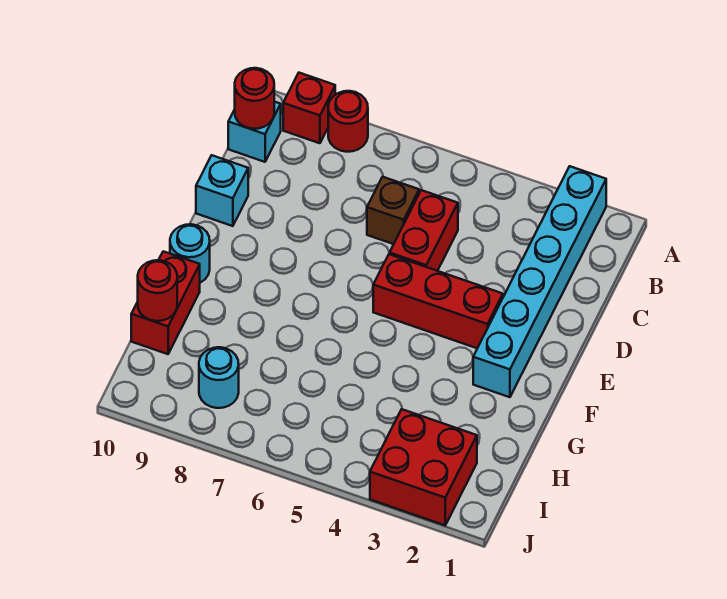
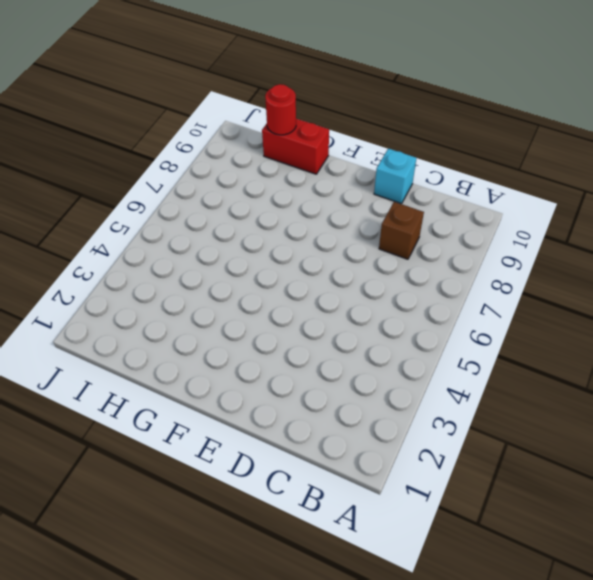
brown brick C8 level 1 -> brown brick C6 level 1
none -> cyan brick A2:F2 level 1
none -> red round brick A8 level 1
none -> red brick A9 level 1

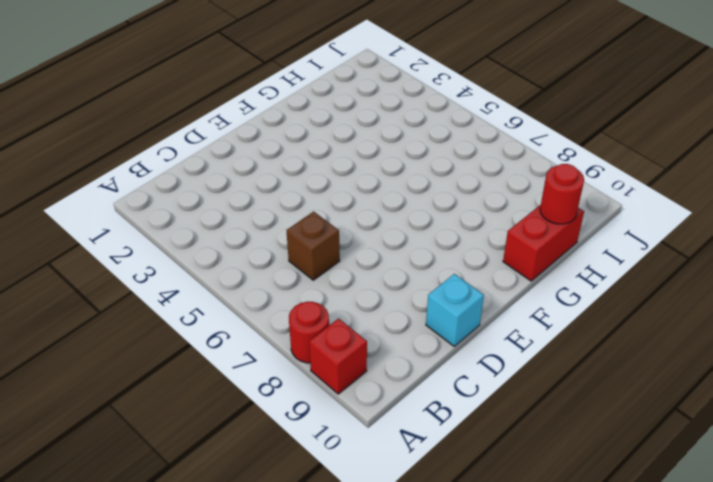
none -> cyan brick A2:F2 level 1
none -> cyan brick B10 level 1
none -> red brick C5:D5 level 1

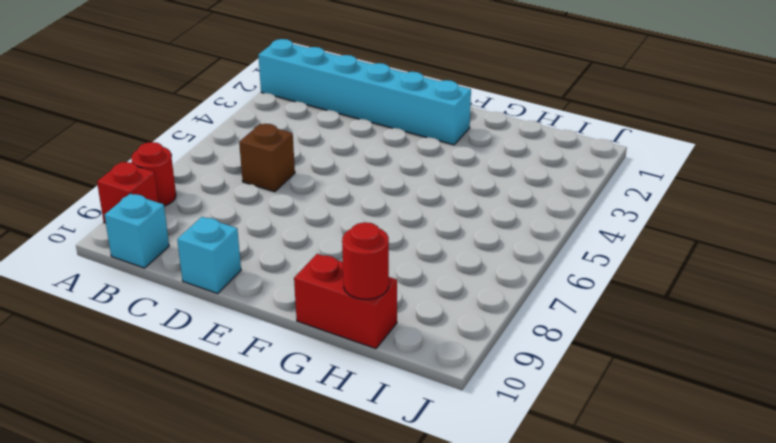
none -> red brick C5:D5 level 1
none -> red brick E3:E5 level 1
none -> cyan round brick F10 level 1

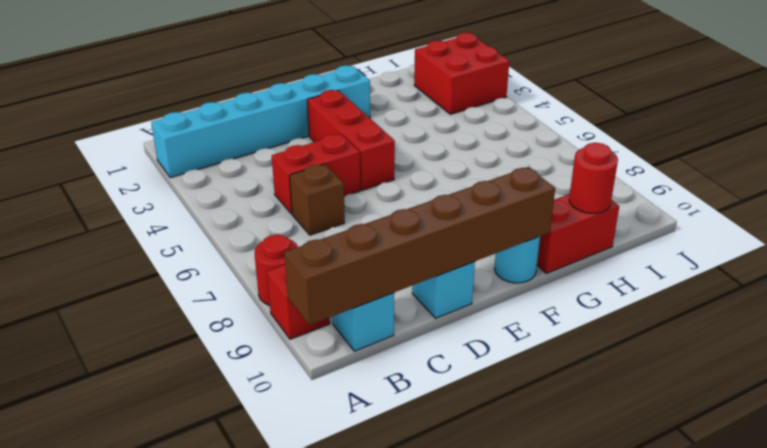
brown brick A10:F10 level 2 -> red round brick B10 level 2
none -> cyan round brick I8 level 1

